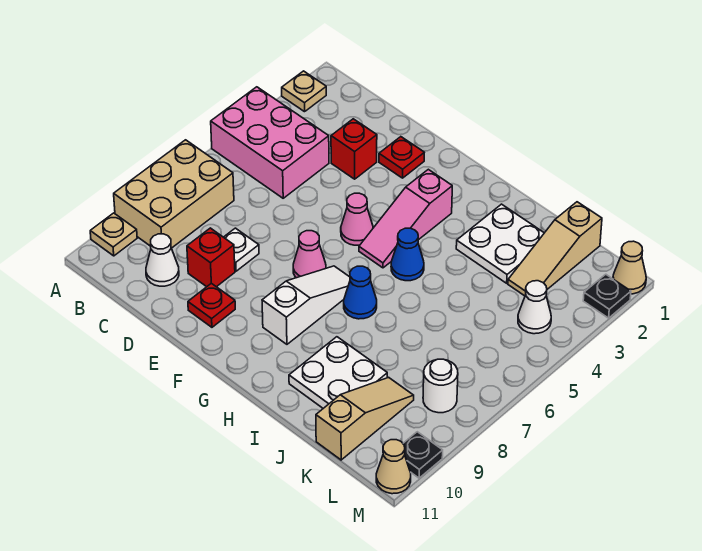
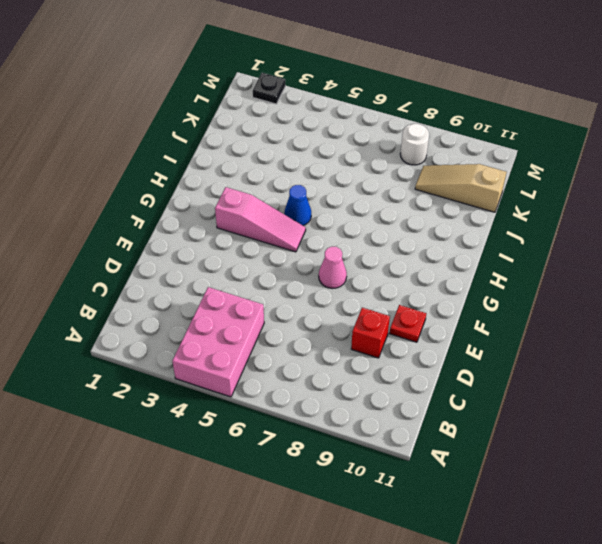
none -> tan plate A2 level 1
none -> tan brick A7:B9 level 1
none -> tan plate A10 level 1

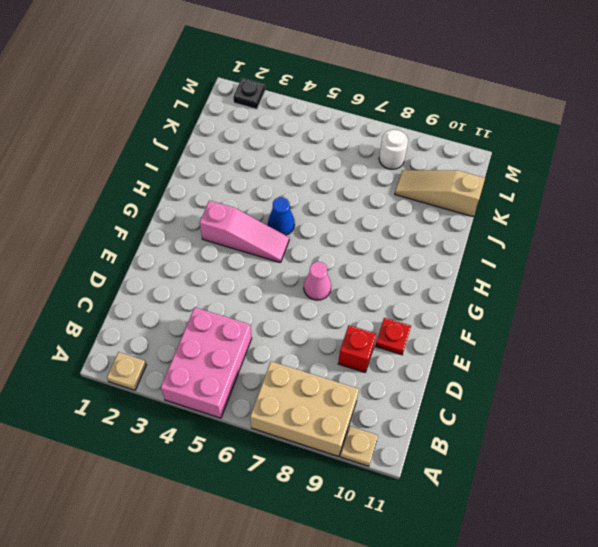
none -> white cone C10 level 1
none -> red brick D3 level 1
none -> white plate D8 level 1

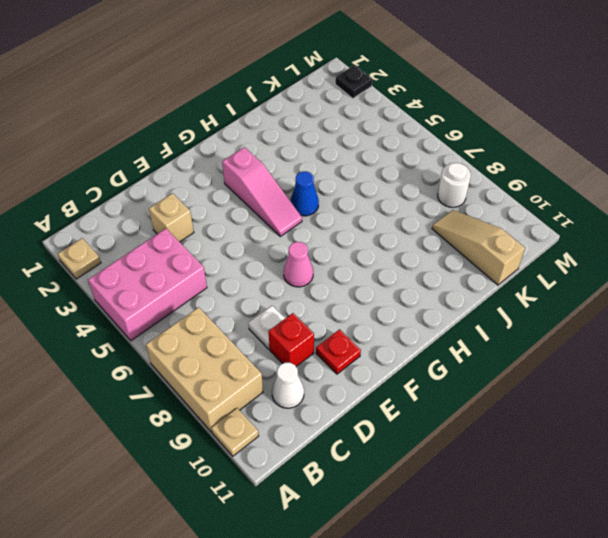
tan brick D3 level 1 -> red brick D3 level 1
none -> red plate E2 level 1
none -> pink cone F5 level 1
none -> white slope G7:G9 level 1 top 9

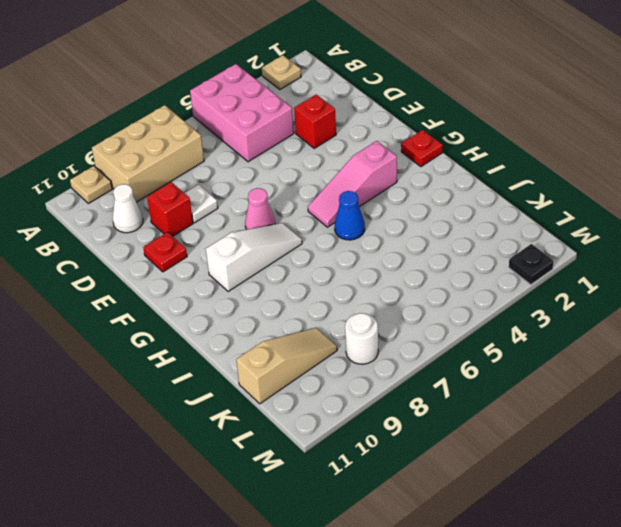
red plate G1 level 1 -> red plate E2 level 1
none -> pink cone F5 level 1
none -> blue cone H7 level 1
none -> white plate I2:J3 level 1

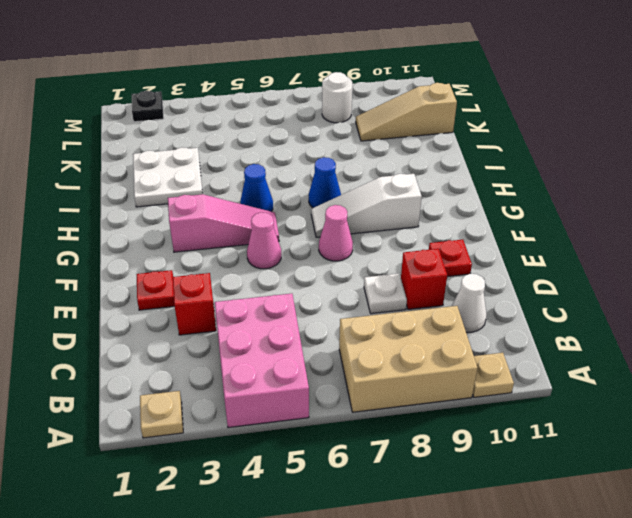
none -> white plate I9:J10 level 1
none -> tan slope K1:K3 level 1 top 1
none -> white cone L4 level 1

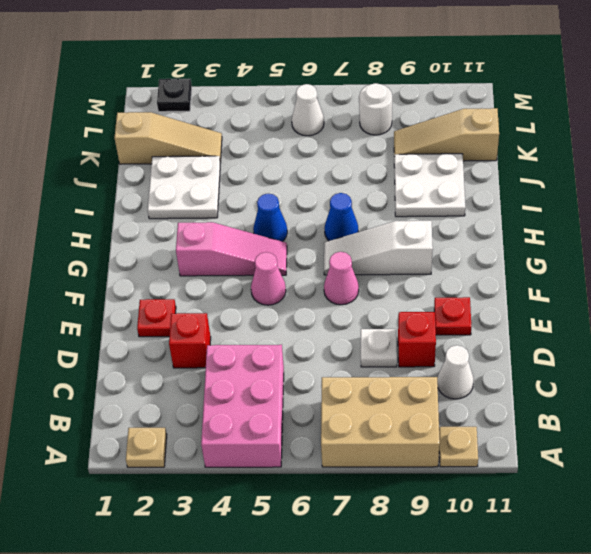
white cone L6 level 1 -> white cone L4 level 1
none -> tan cone M1 level 1
none -> black plate M10 level 1
none -> tan cone M11 level 1

